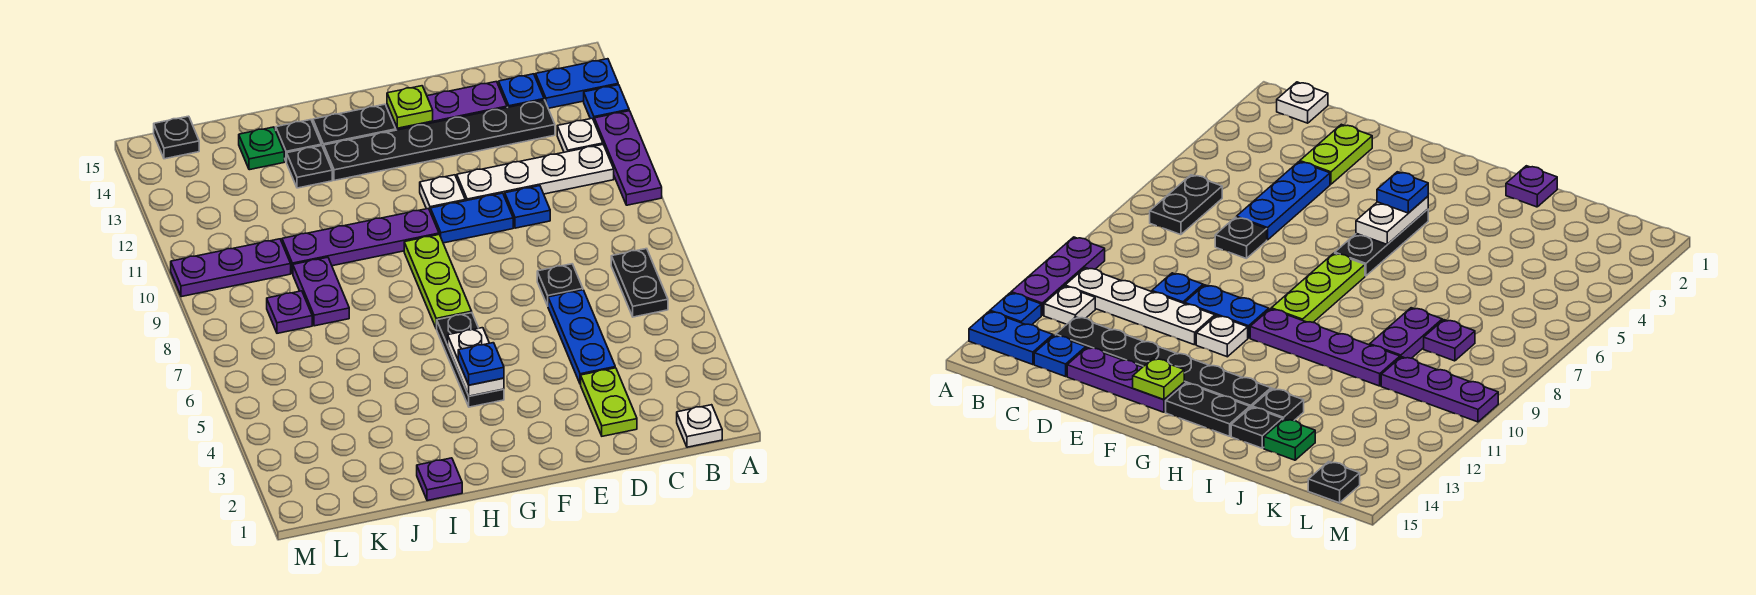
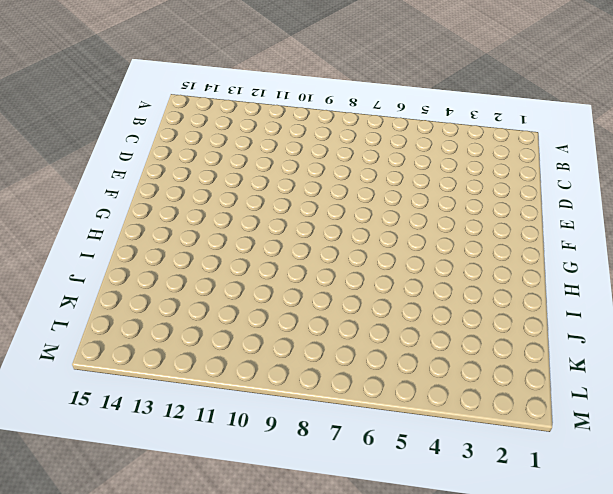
none -> purple plate A10:A12 level 1
none -> blue plate A13 level 1
none -> blue plate A14:B14 level 1
none -> white plate B1 level 1

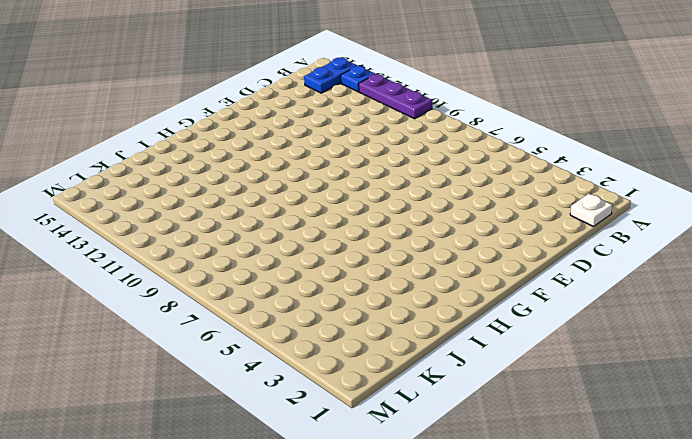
none -> black plate B6:B7 level 1
none -> white plate B11:E11 level 1
none -> white plate B12 level 1
none -> black plate C13:H13 level 1

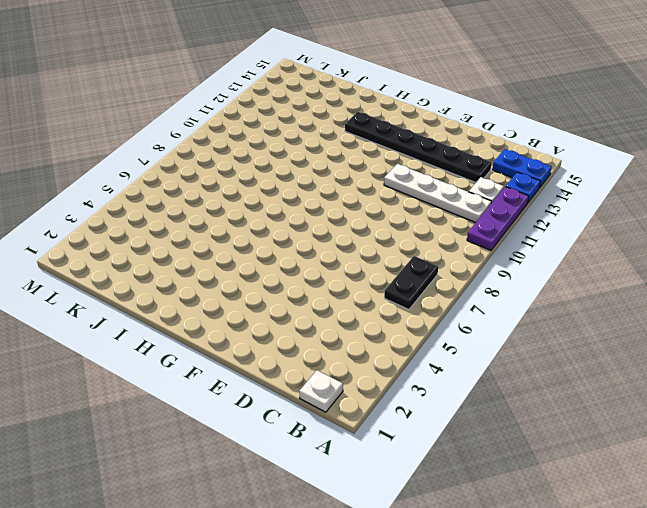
none -> blue plate C14 level 1
none -> lime plate D2:D3 level 1
none -> blue plate D4:D6 level 1
none -> black plate D7 level 1

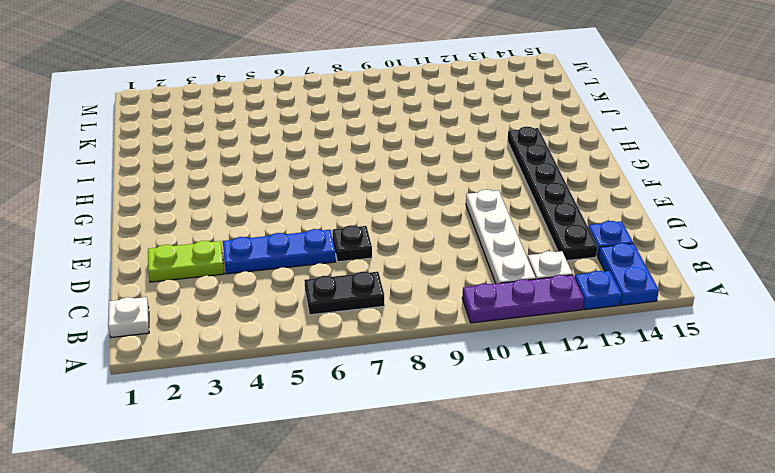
none -> blue plate D10 level 1
none -> purple plate D14:F14 level 1
none -> blue plate E10:F10 level 1
none -> white plate F11 level 1

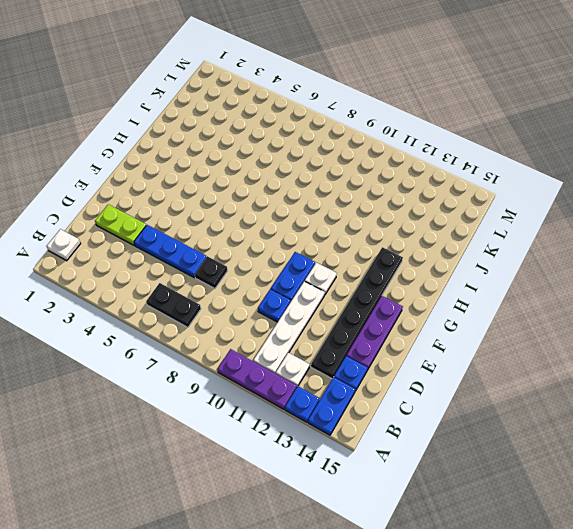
none -> black plate G4:G6 level 1
none -> lime plate G7:G9 level 1
none -> purple plate G10:J10 level 1
none -> black plate G14:H14 level 1

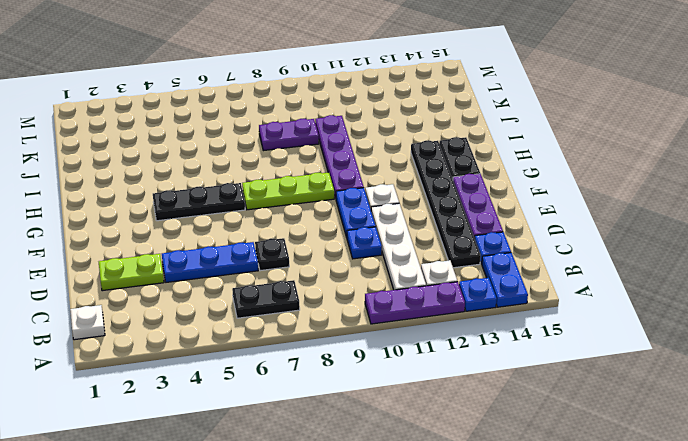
none -> purple plate I1 level 1
none -> black plate I13 level 1
none -> black plate I14 level 1
none -> green plate J14 level 1

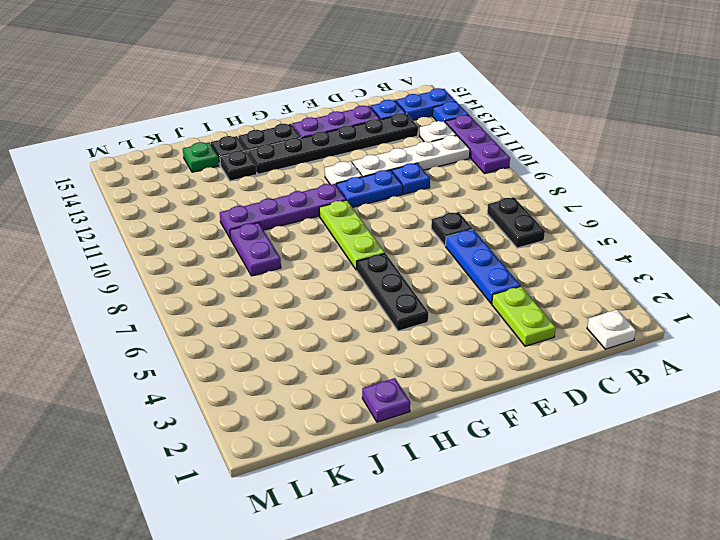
none -> purple plate K8 level 1
none -> purple plate K10:M10 level 1
none -> black plate L15 level 1
none -> lime plate F14 level 2

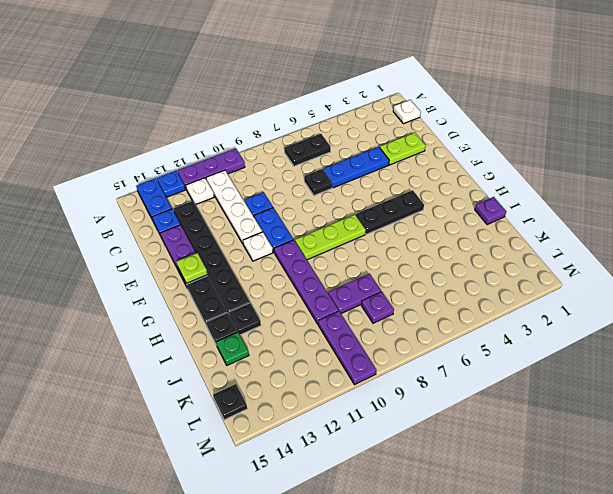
none -> white plate G4:G5 level 2
none -> blue plate G4 level 3

